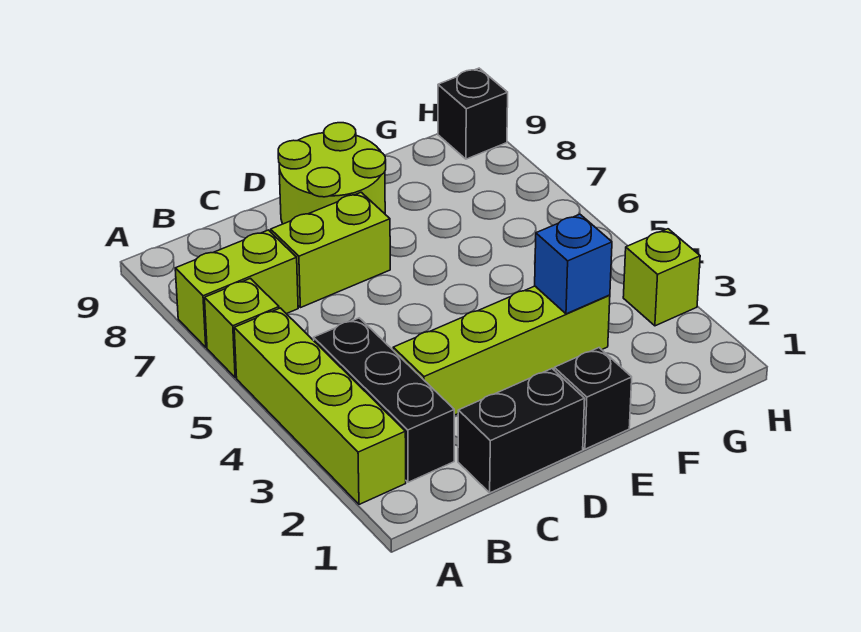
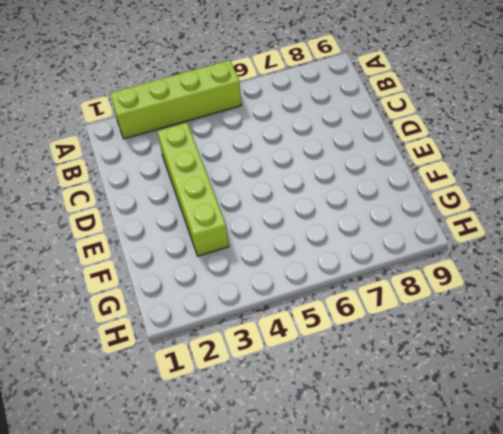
none -> lime brick A6 level 1
none -> lime brick A7:B7 level 1
none -> black brick B2:B4 level 1

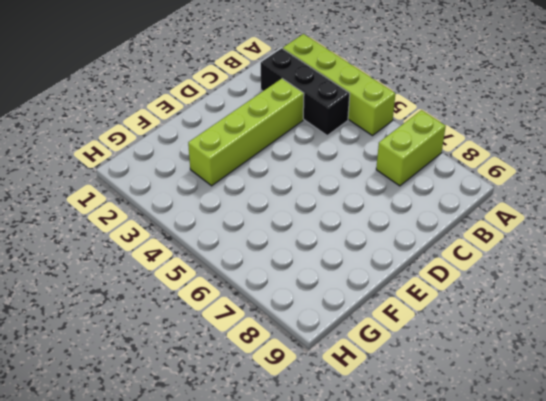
none -> lime brick A6 level 1
none -> black brick C1:D1 level 1
none -> lime brick C7:D7 level 1

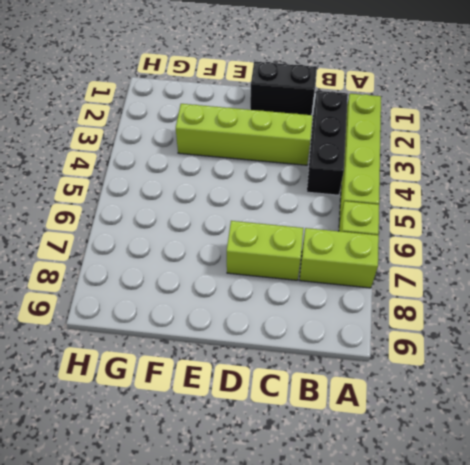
none -> lime round brick D8:E9 level 1
none -> black brick E1 level 1
none -> lime brick H3 level 1

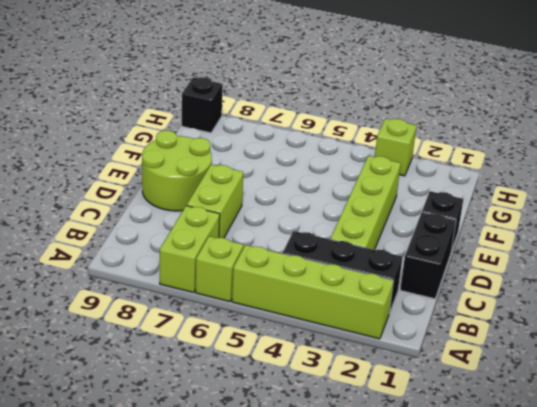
none -> blue brick F3 level 2

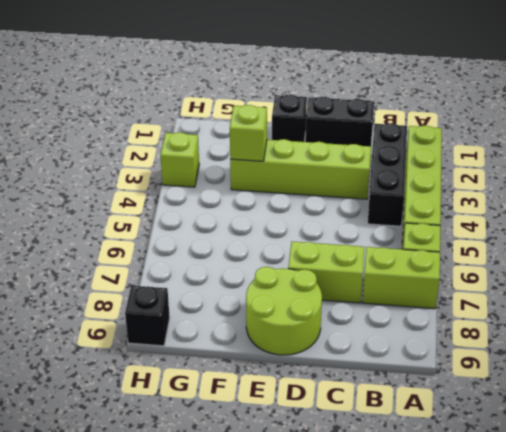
lime brick F3 level 2 -> blue brick F3 level 2

